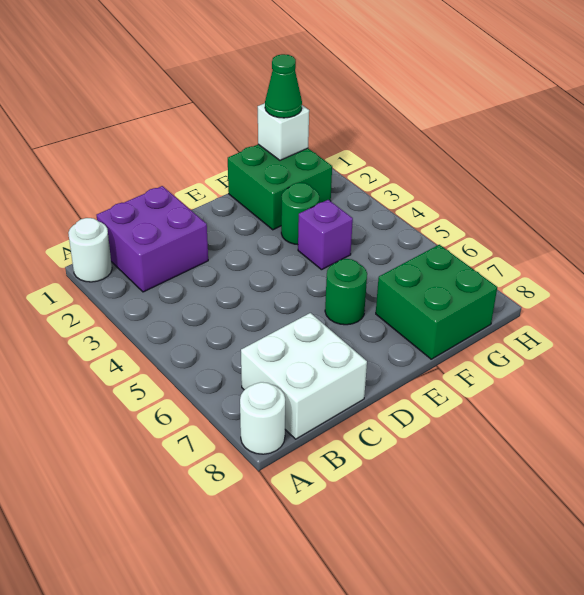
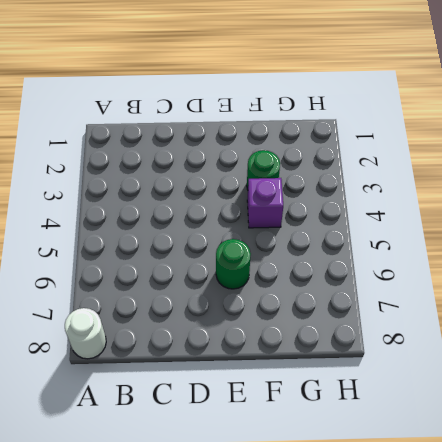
none -> white round brick A1 level 1
none -> purple brick B1:C2 level 1

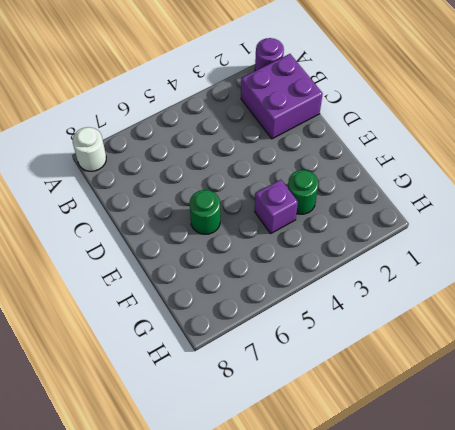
purple round brick A1 level 1 -> white round brick A1 level 1
none -> white brick B7:C8 level 1
none -> green brick F1:G2 level 1

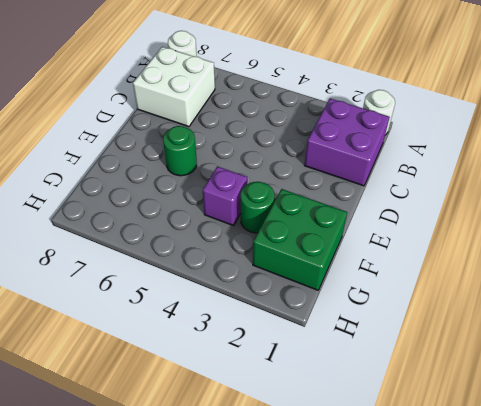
none -> green brick F7:G8 level 1
none -> white brick G1 level 2

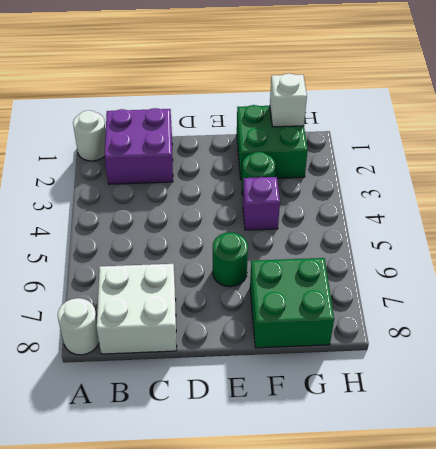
none -> green cone G1 level 3

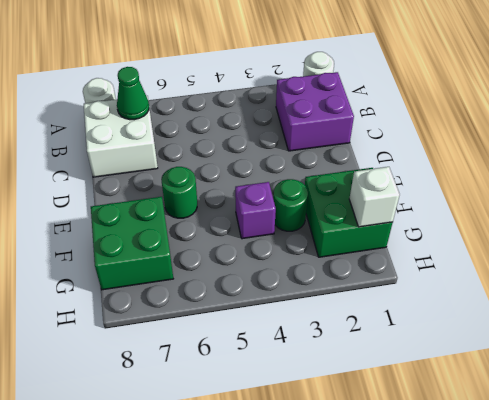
green cone B7 level 2 -> green cone G1 level 3

